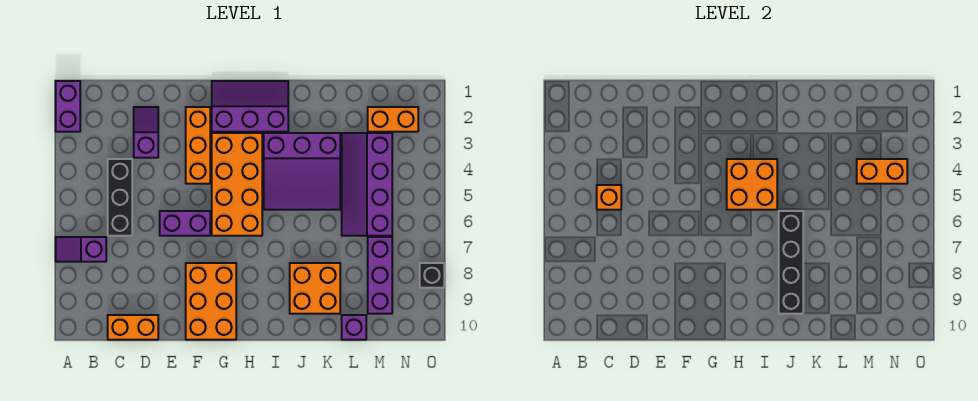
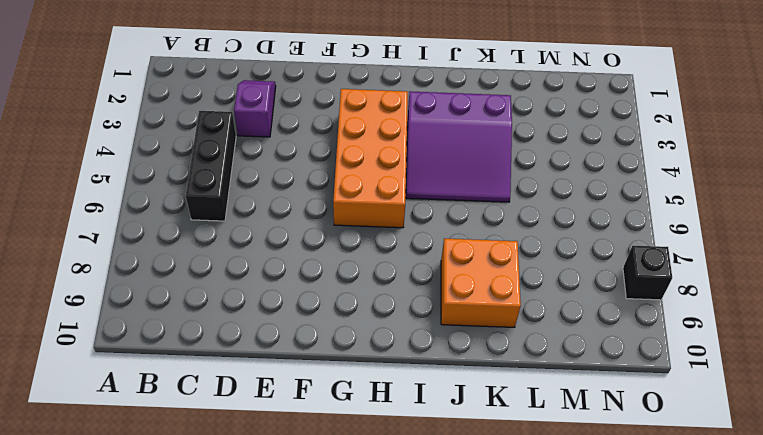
none -> purple brick A1:A2 level 1
none -> purple slope A7:B7 level 1 top B
none -> orange brick C10:D10 level 1

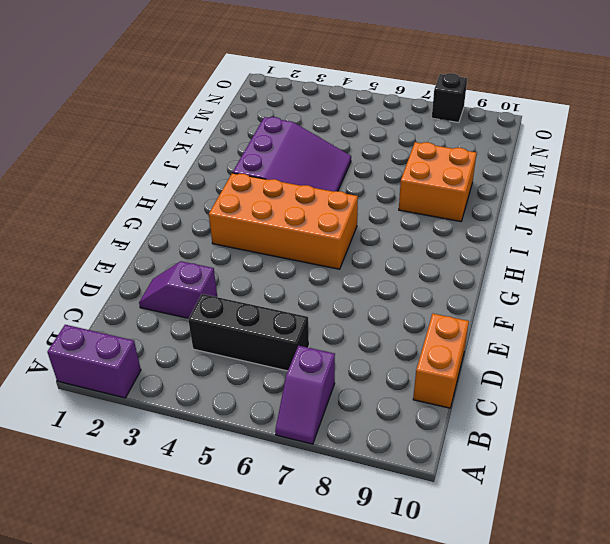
none -> purple brick E6:F6 level 1
none -> orange brick F2:F4 level 1
none -> orange brick F8:G10 level 1

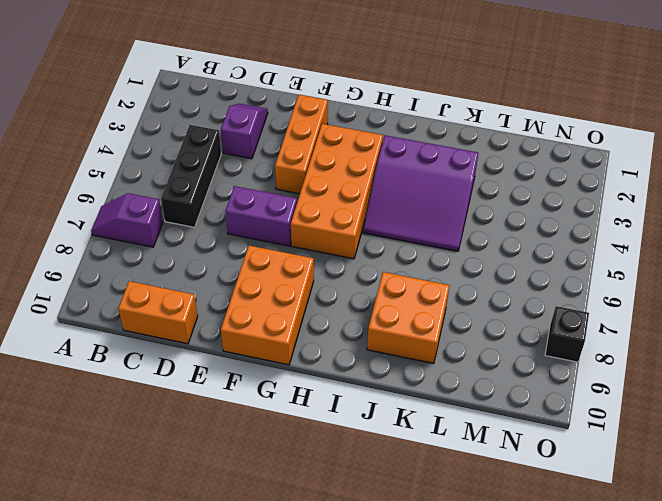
none -> purple brick A1:A2 level 1
none -> purple slope G1:I2 level 1 top 2
none -> purple slope L3:M6 level 1 top M

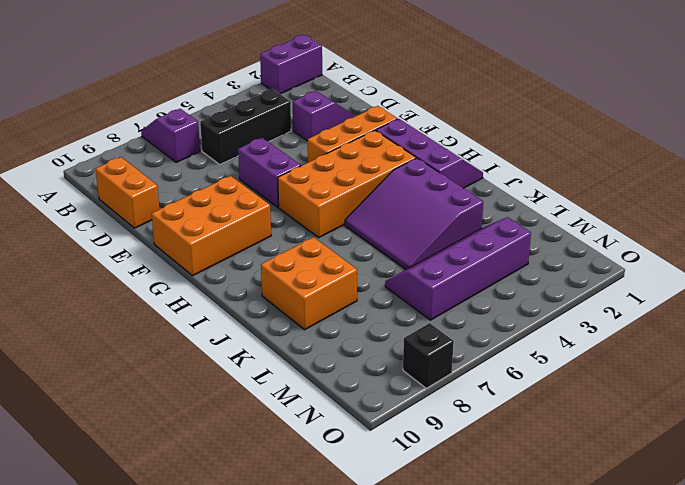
none -> purple brick L10 level 1
none -> orange brick M2:N2 level 1
none -> purple brick M7:M9 level 1

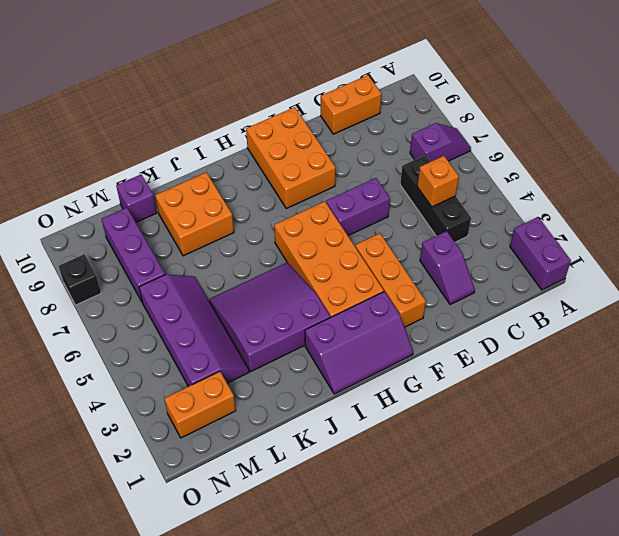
none -> orange brick H4:I5 level 2
none -> black brick J6:J9 level 2
none -> orange brick M4:N4 level 2

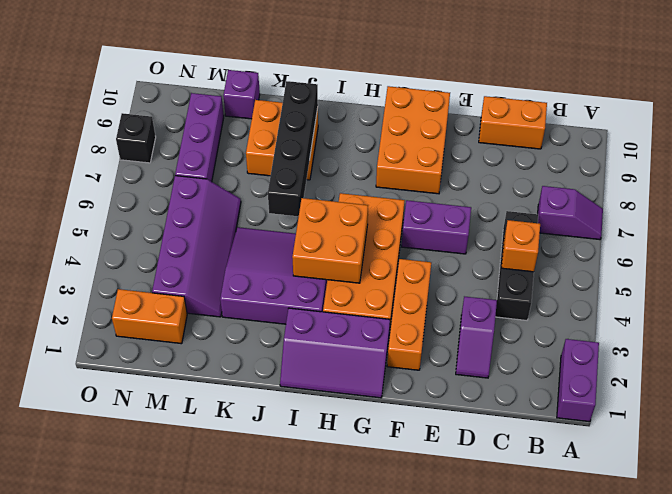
none -> orange brick M4:N4 level 2

